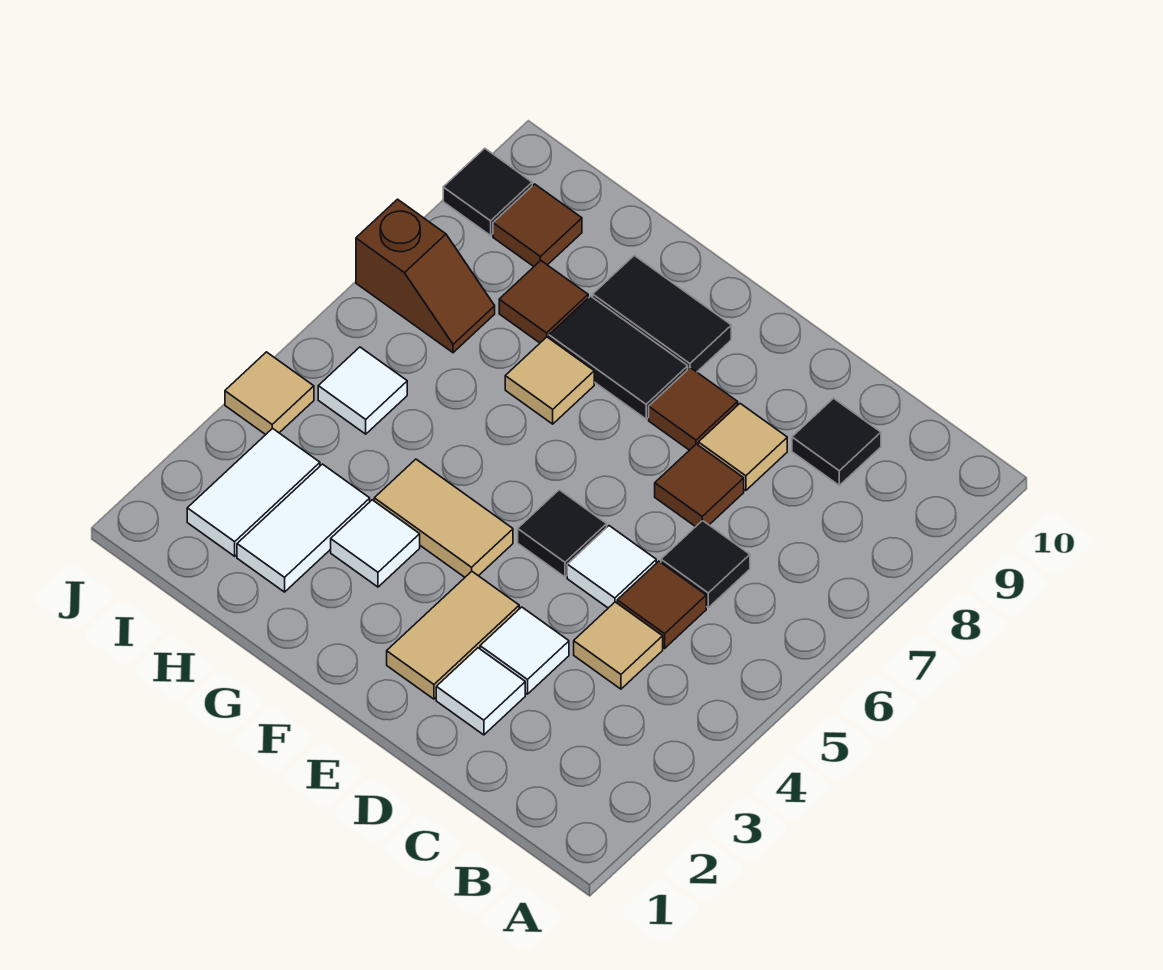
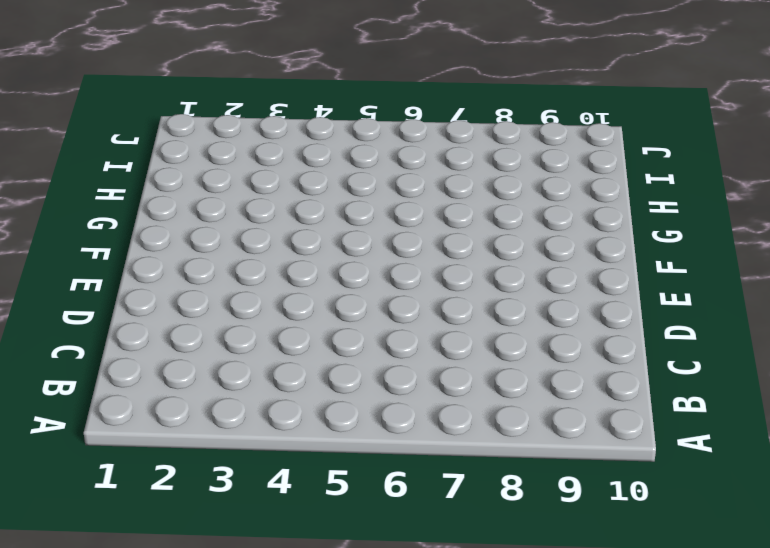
none -> tan tile C4 level 1
none -> brown tile C5 level 1
none -> black tile C6 level 1

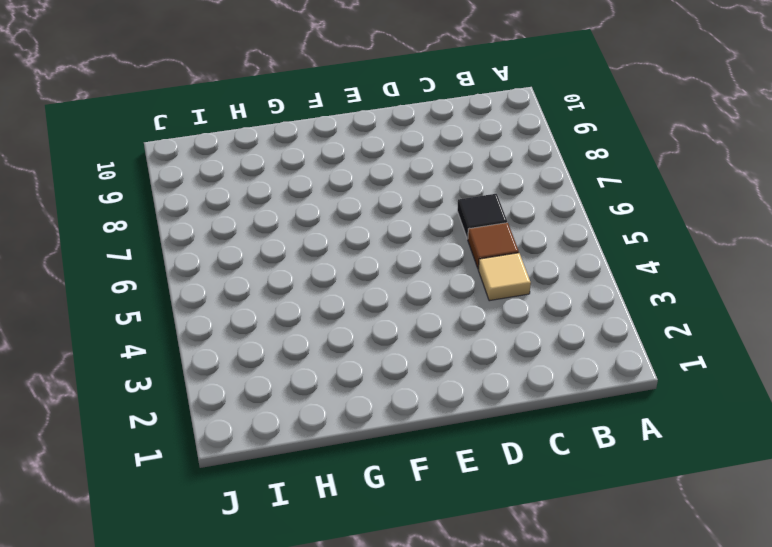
none -> black tile C9 level 1
none -> white tile D2 level 1
none -> white tile D3 level 1

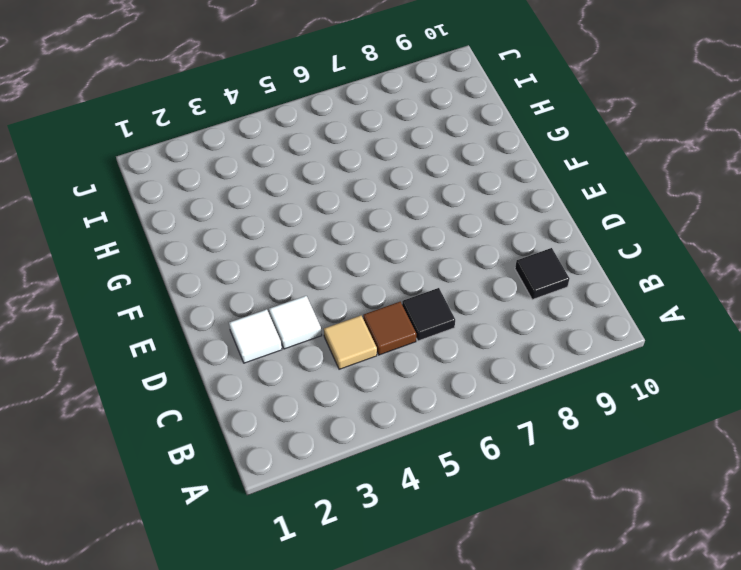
none -> white tile D5 level 1
none -> brown tile D7 level 1
none -> tan tile D8 level 1

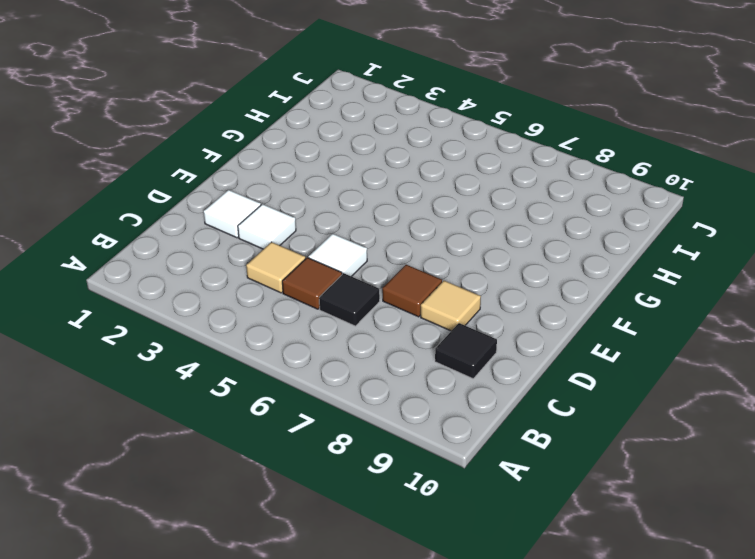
none -> tan tile E2:E3 level 1
none -> black tile E5 level 1
none -> brown tile E8 level 1

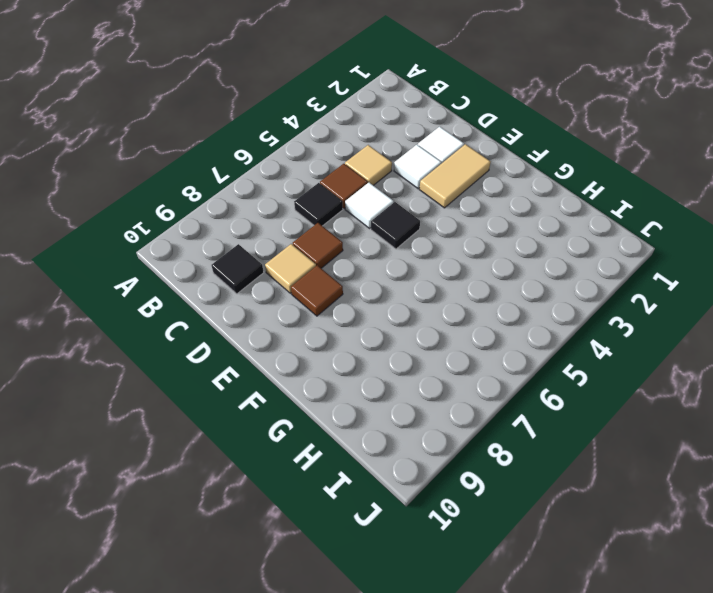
none -> tan tile F4:G4 level 1
none -> black tile F8:G8 level 1
none -> black tile F9:G9 level 1

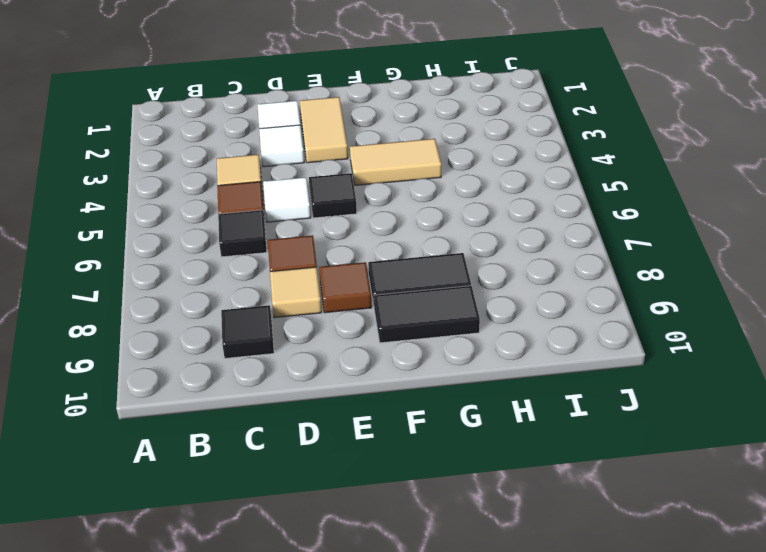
none -> white tile G3 level 1
none -> tan tile G7 level 1
none -> white tile H2:H3 level 1

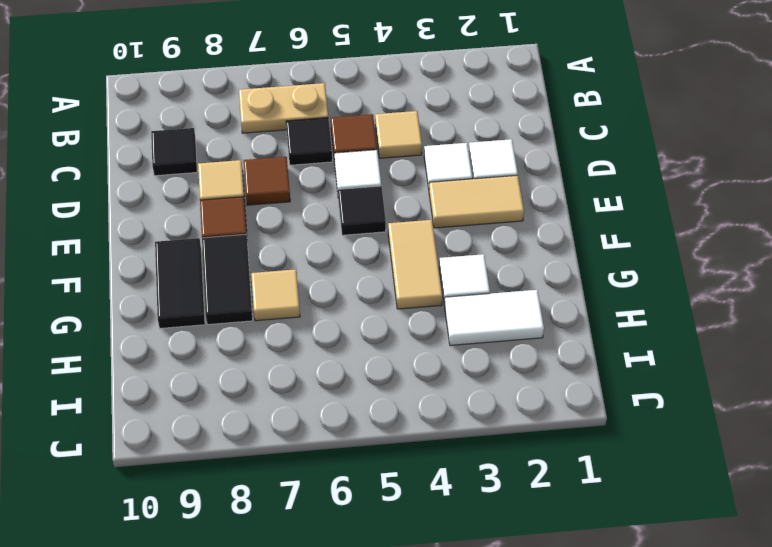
tan plate B6:B7 level 1 -> none
none -> brown tile H8 level 1
none -> white tile I2:I3 level 1
none -> white tile I5 level 1

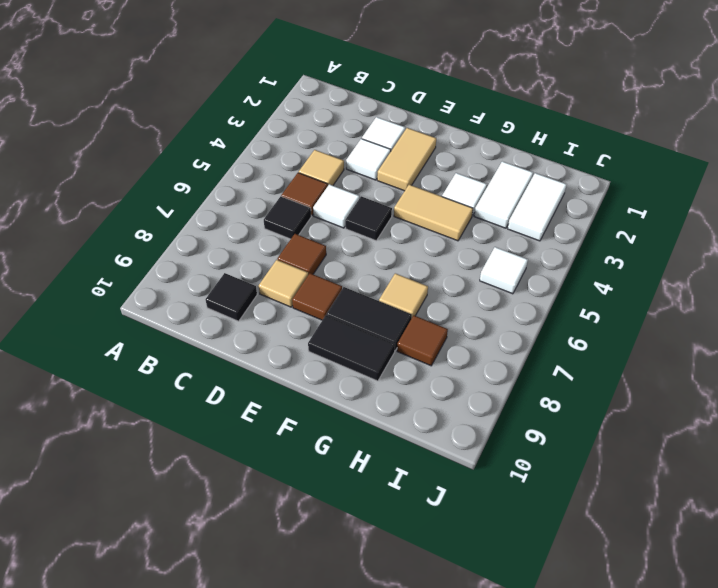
none -> brown slope I7:J7 level 1 top J
none -> brown tile I9 level 1
none -> tan tile J4 level 1

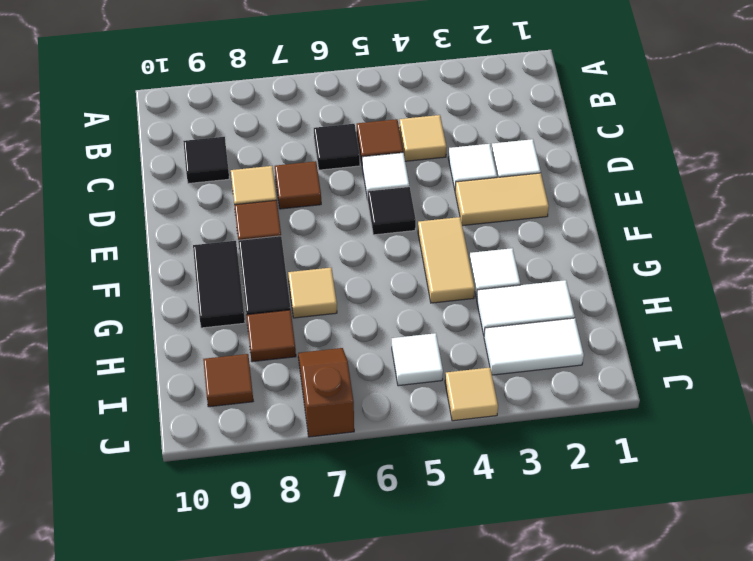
none -> black tile J9 level 1

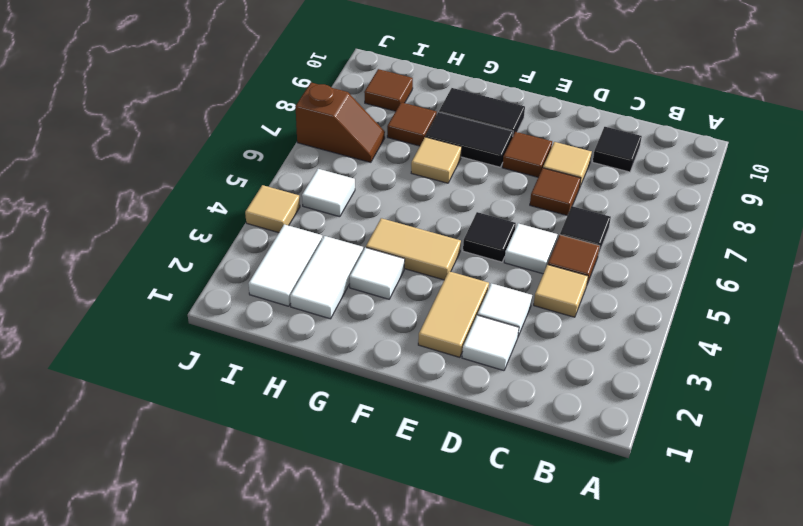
none -> black tile J9 level 1

